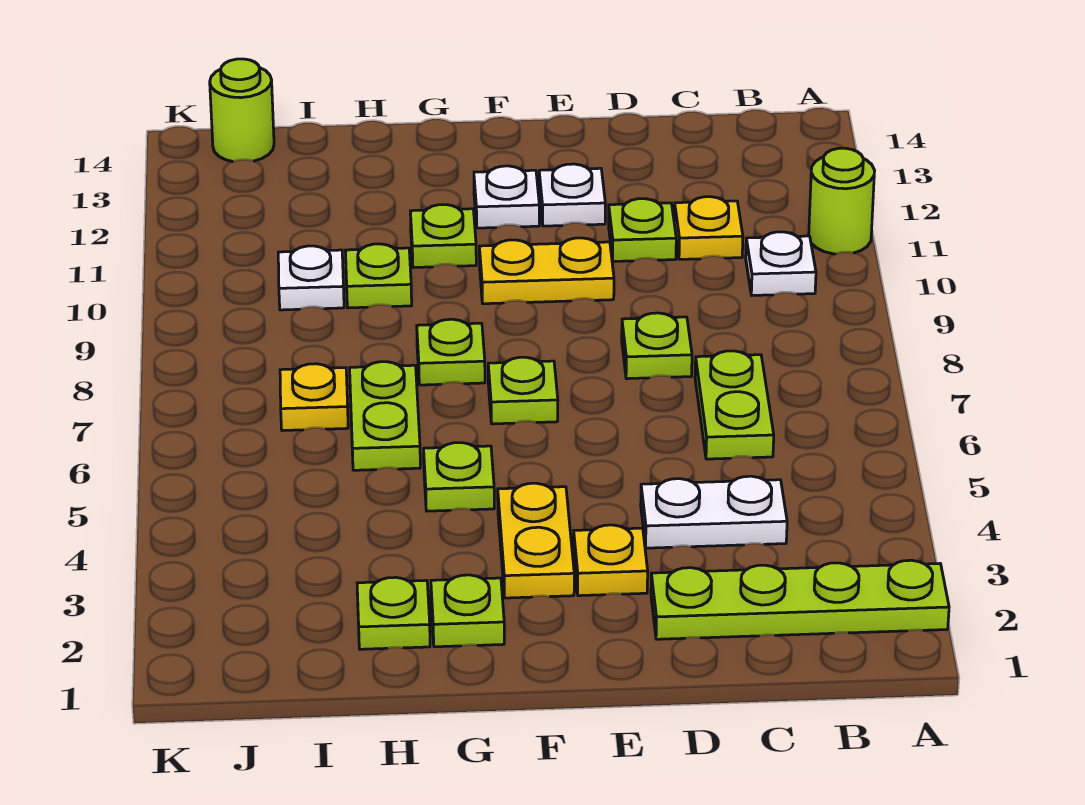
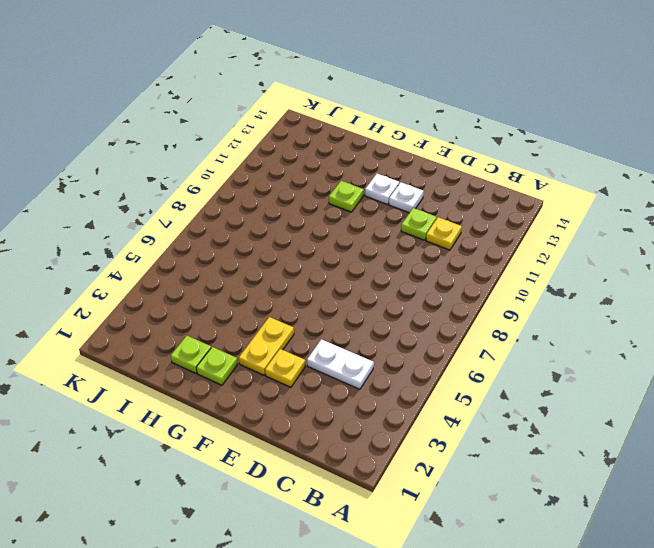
none -> lime plate A2:D2 level 1
none -> lime round brick A11 level 1
none -> white plate B10 level 1

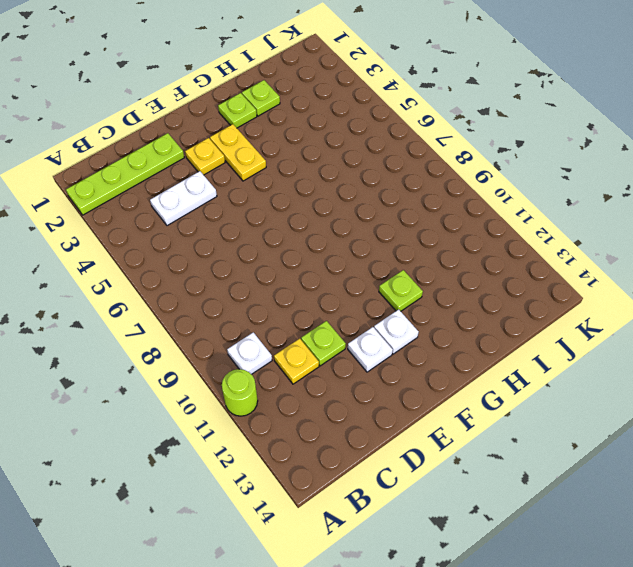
none -> lime plate C6:C7 level 1
none -> lime plate D8 level 1
none -> yellow plate E10:F10 level 1

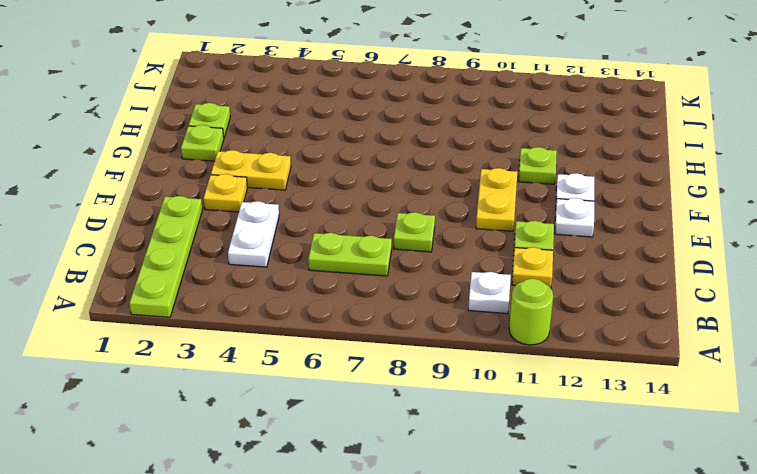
none -> lime plate F7 level 1
none -> lime plate G5 level 1
none -> lime plate G8 level 1

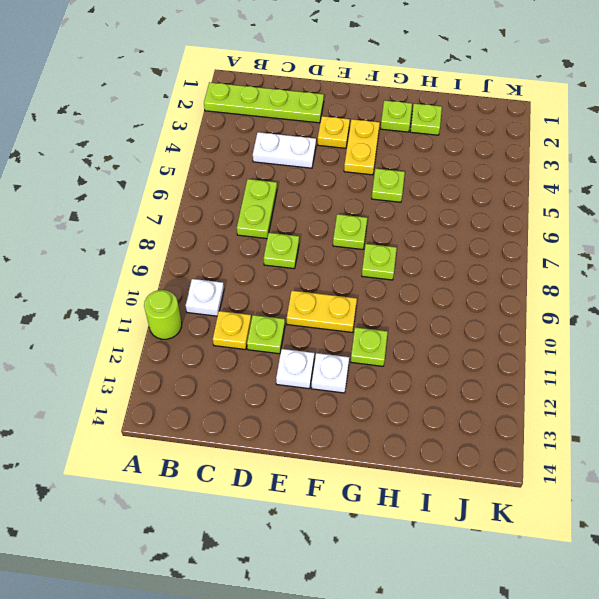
none -> lime plate H6:H7 level 1
none -> lime plate H10 level 1
none -> yellow plate I7 level 1

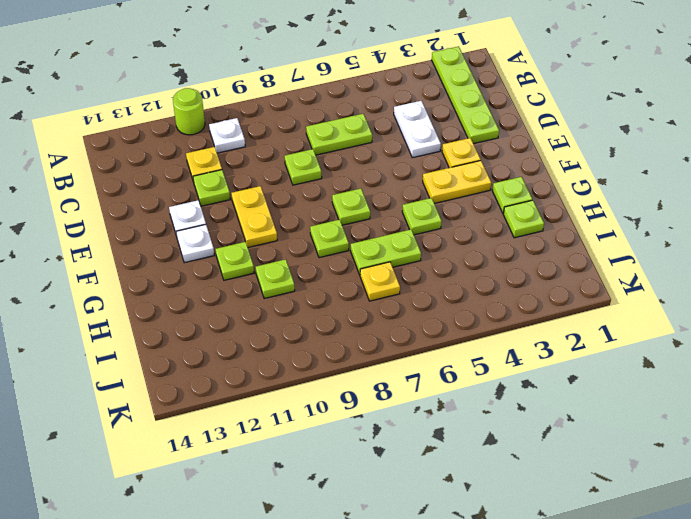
none -> white plate I10 level 1
none -> lime round brick J14 level 1

